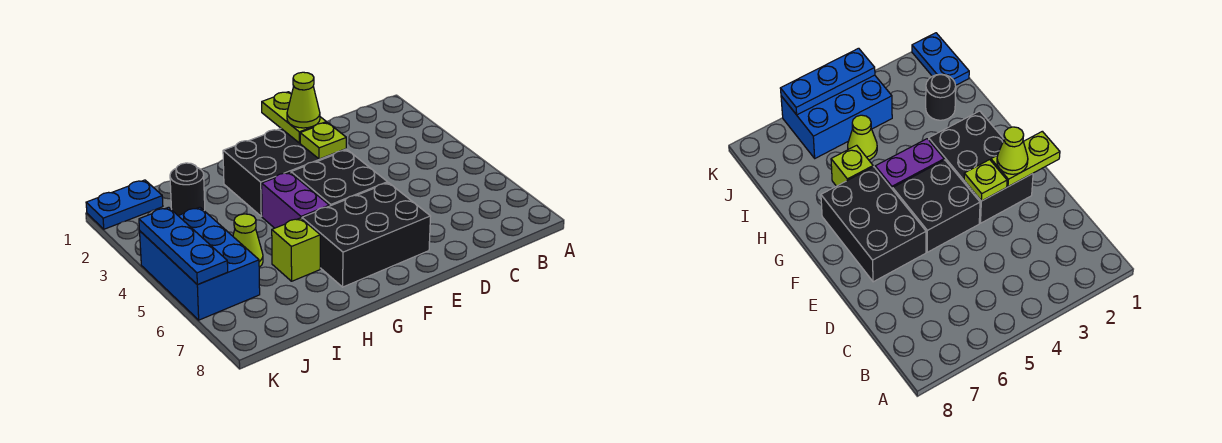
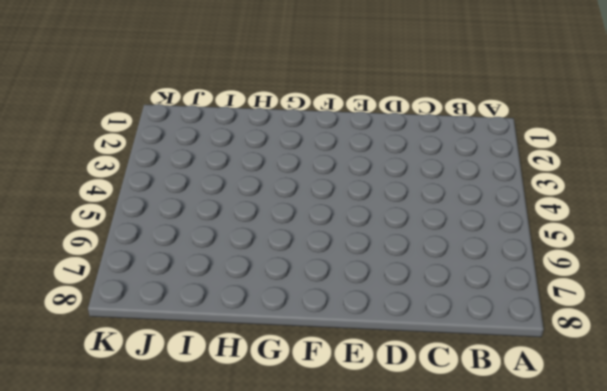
none -> black brick E2:G3 level 1
none -> black brick E4:F5 level 1
none -> black brick E6:G7 level 1

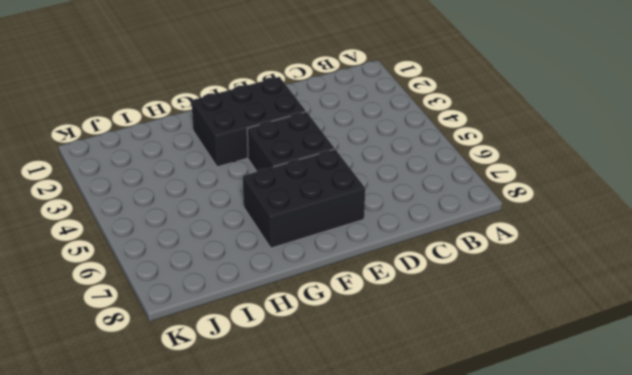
none -> purple brick G4:G5 level 1
none -> lime brick H6 level 1
none -> black round brick I2 level 1

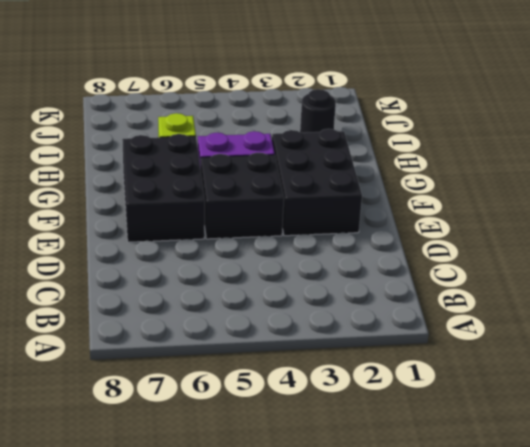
none -> lime cone I5 level 1
none -> blue plate J1:K1 level 1
none -> blue brick J4:K6 level 1

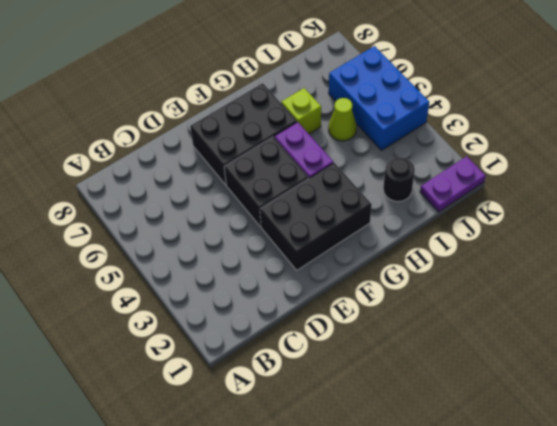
purple plate J1:K1 level 1 -> blue plate J1:K1 level 1
none -> lime plate E1:E2 level 2
none -> lime plate E3 level 2
none -> blue plate K4:K6 level 2

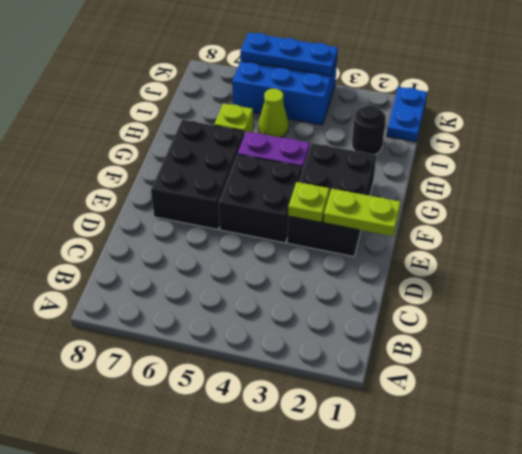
none -> lime cone E2 level 3

